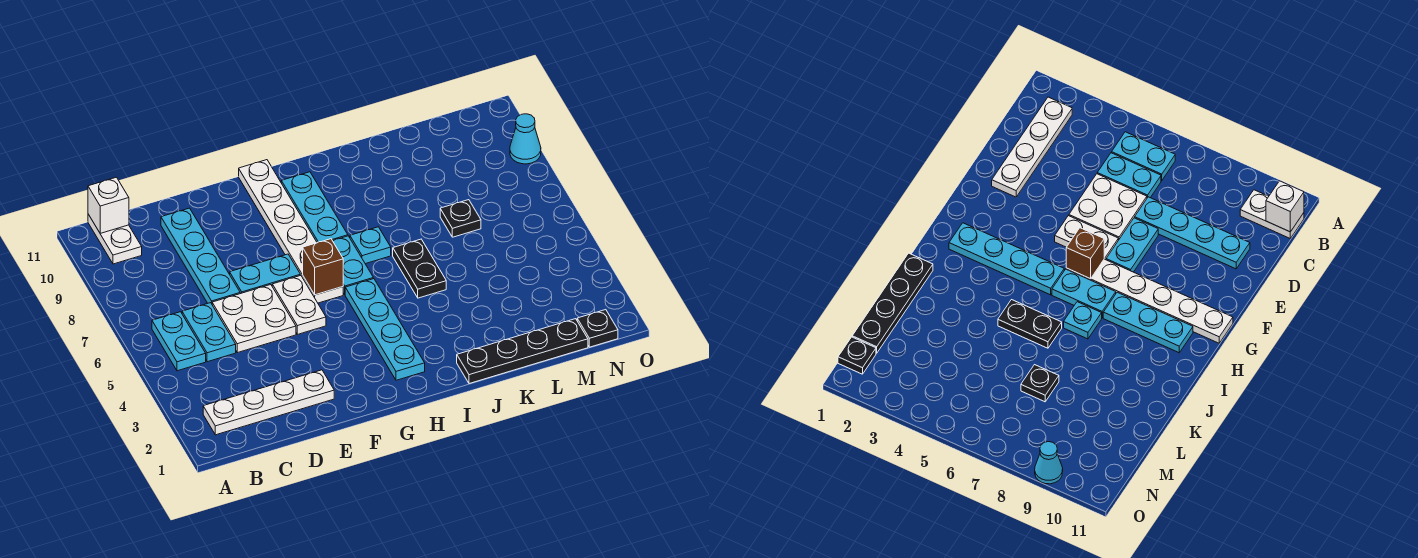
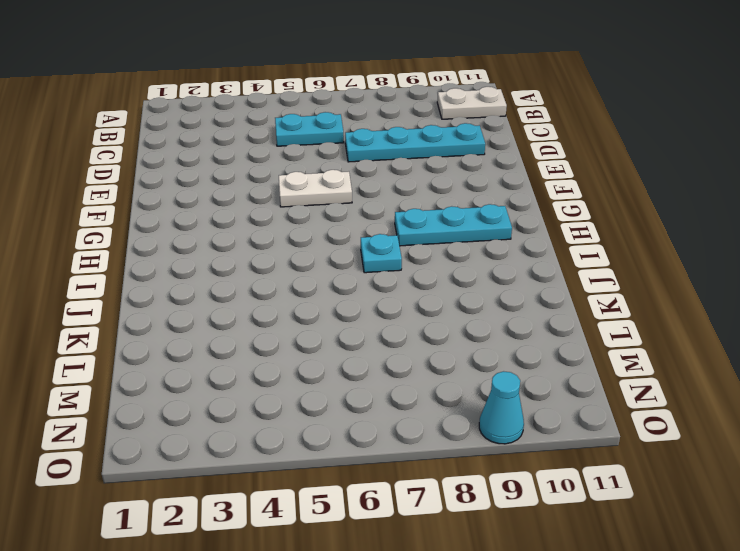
none -> white plate B2:E2 level 1
none -> cyan plate B5:B6 level 1
none -> white plate D5:E6 level 1

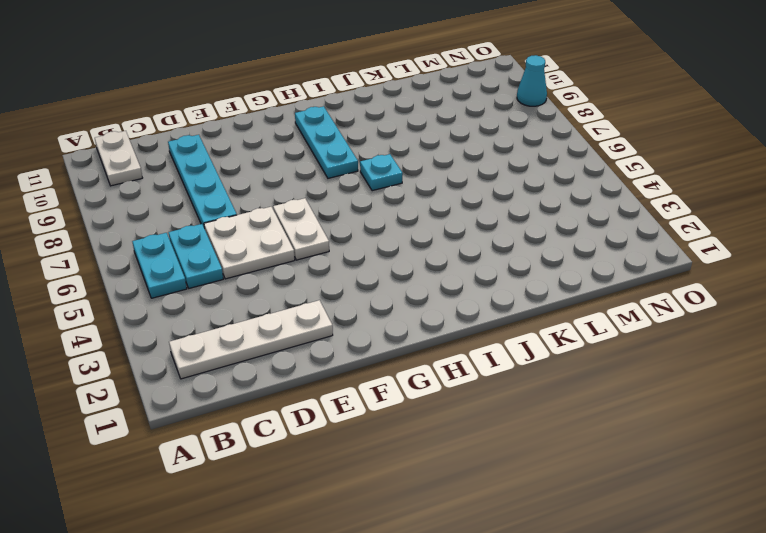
none -> cyan plate E7:F7 level 1
none -> white plate G6:G11 level 1
none -> cyan plate H2:H5 level 1

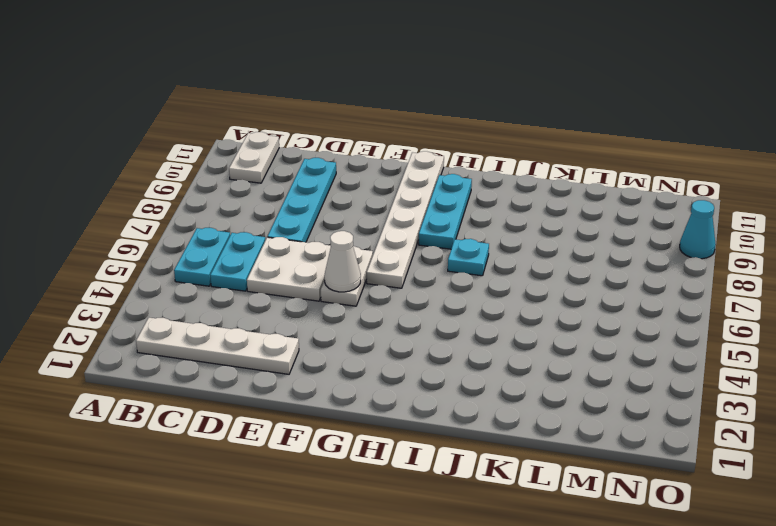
white cone F5 level 2 -> none
none -> cyan plate E7:F7 level 1
none -> cyan plate H2:H5 level 1
none -> cyan plate H6:H7 level 1

